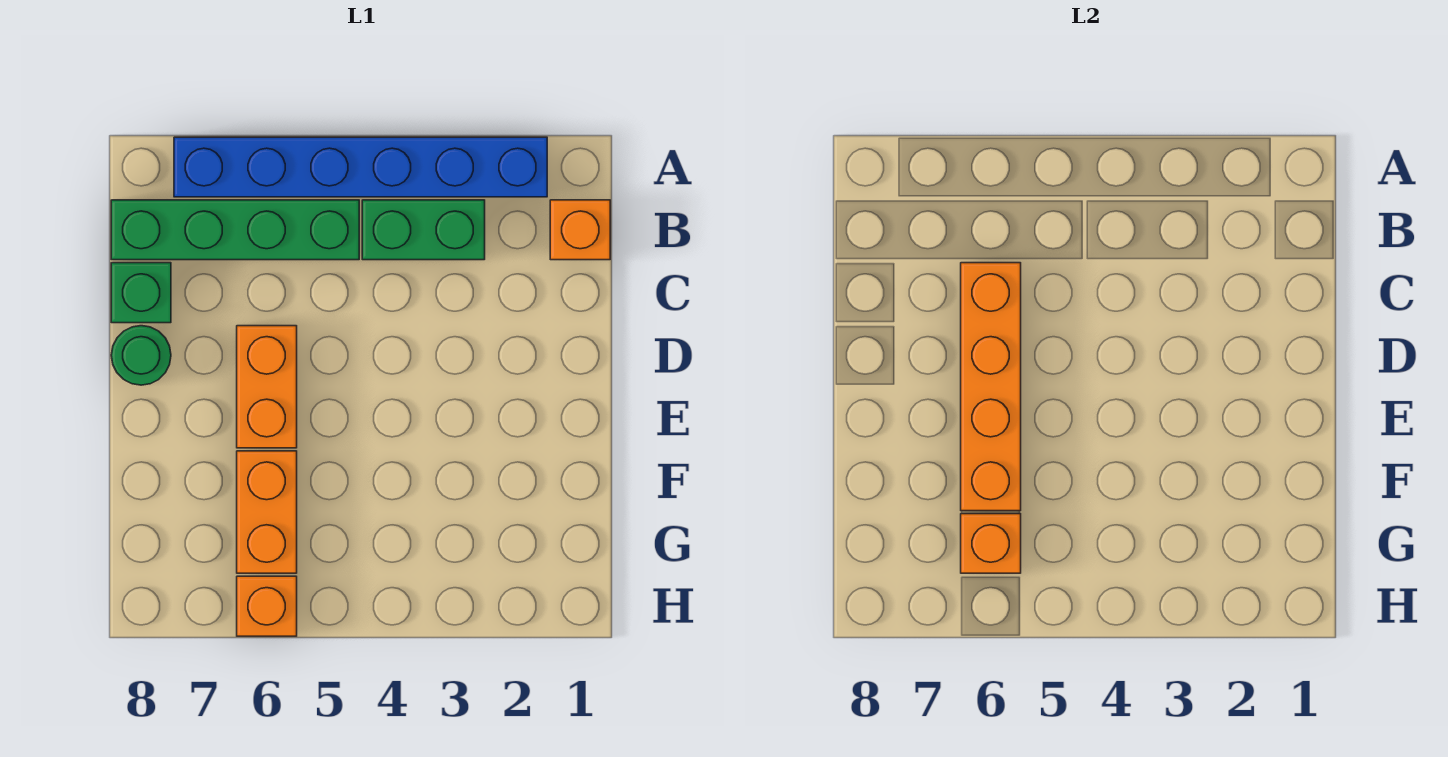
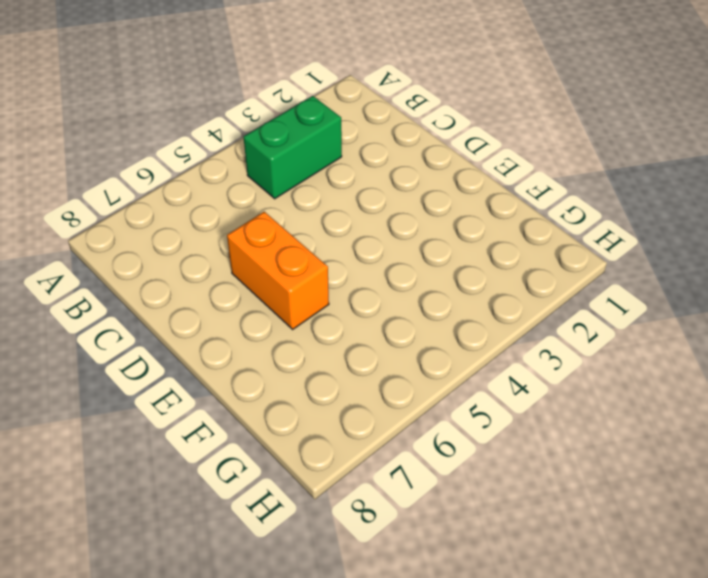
none -> blue brick A2:A7 level 1
none -> orange brick B1 level 1

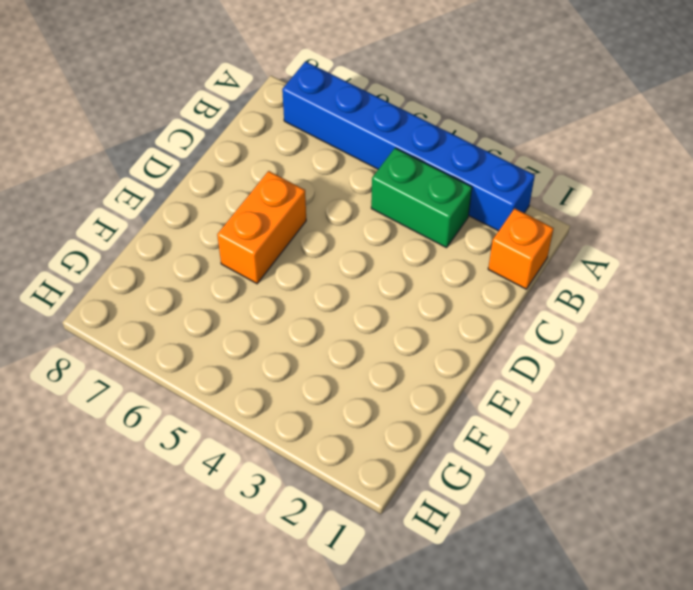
none -> green brick B5:B8 level 1
none -> green brick C8 level 1

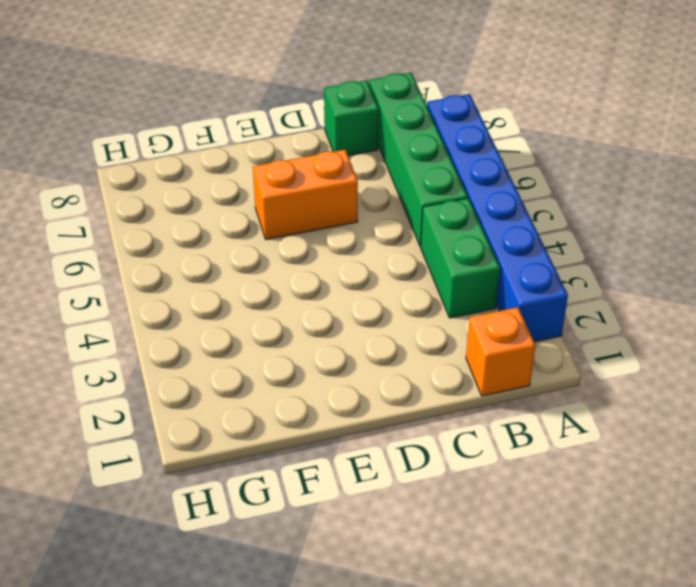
none -> green round brick D8 level 1
none -> orange brick F6:G6 level 1

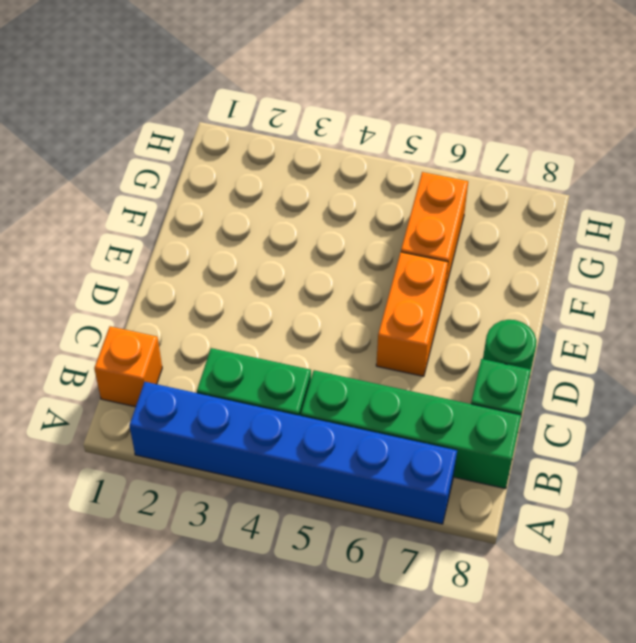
none -> orange brick H6 level 1
none -> orange brick C6:F6 level 2

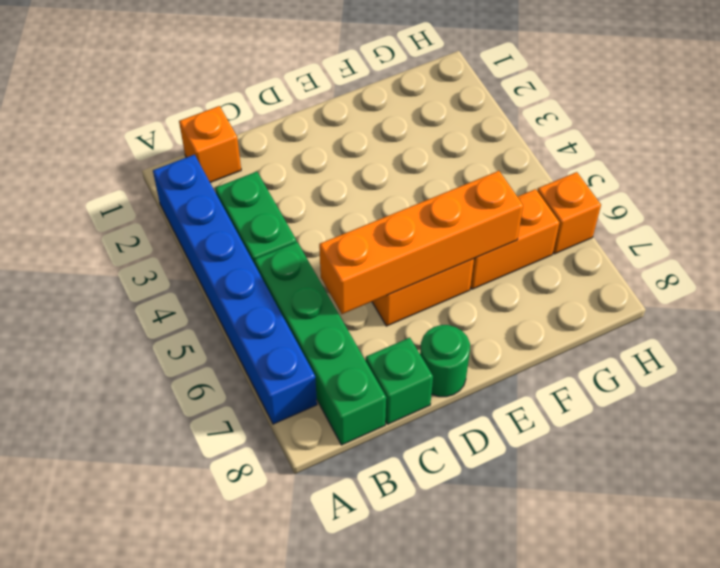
none -> orange brick G6 level 2

